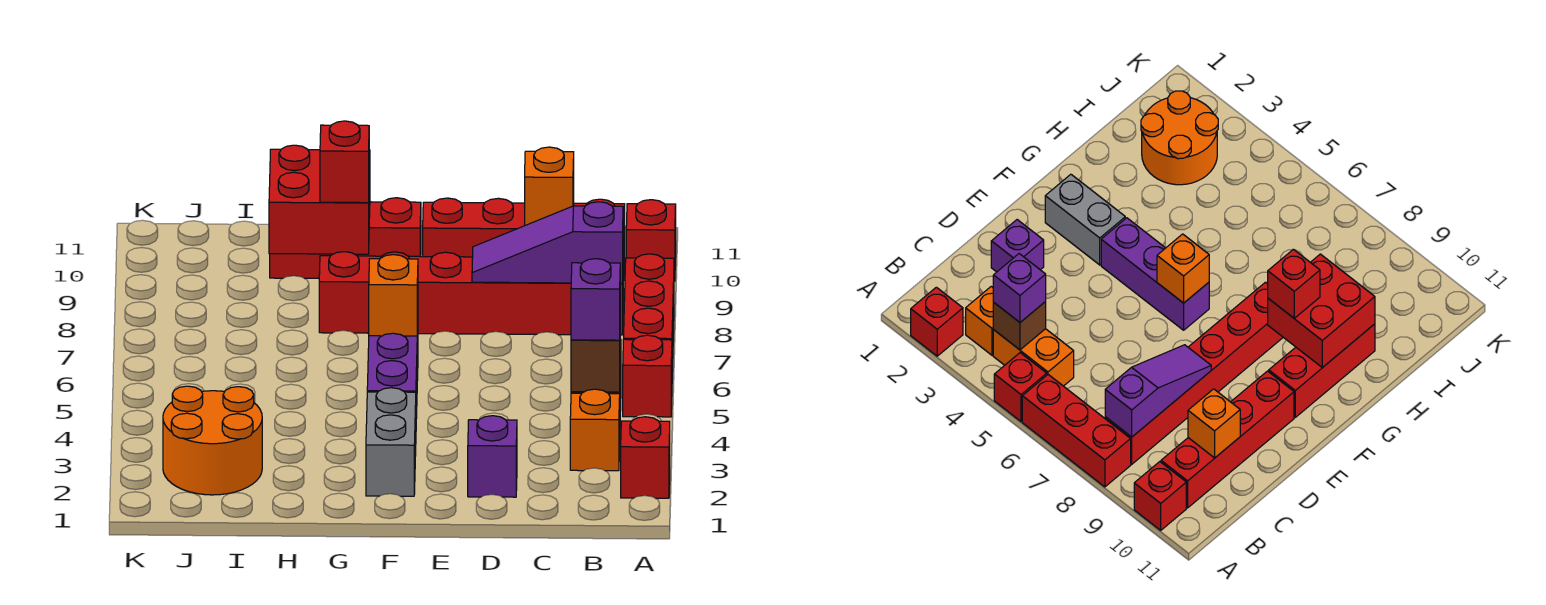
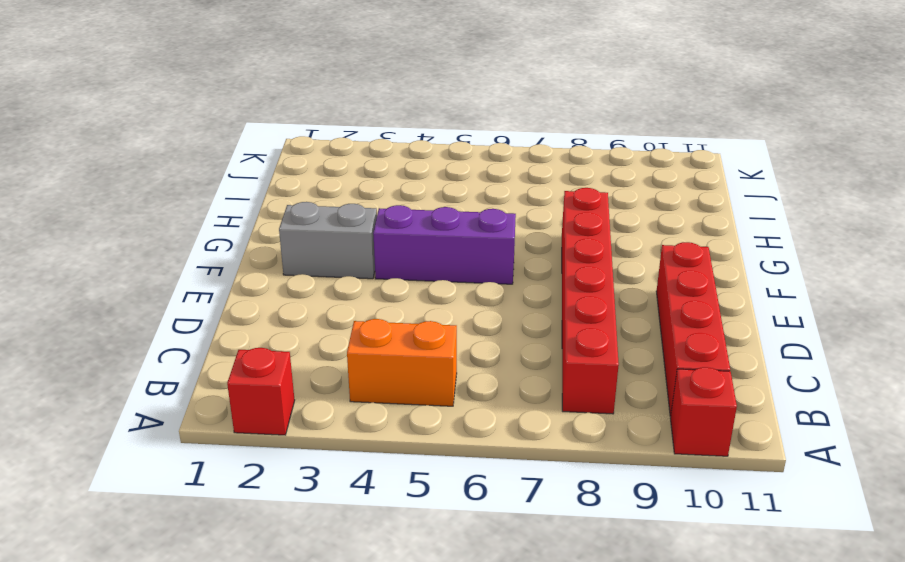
none -> red brick A5 level 1
none -> red brick A6:A8 level 1
none -> orange brick B3 level 1

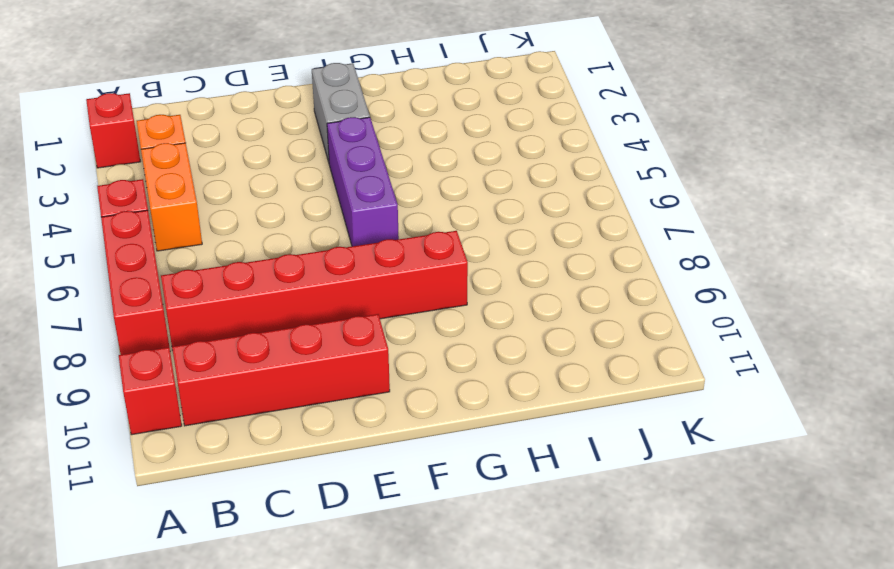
none -> purple brick D2 level 1
none -> red brick F10:H10 level 1
none -> orange round brick I2:J3 level 1

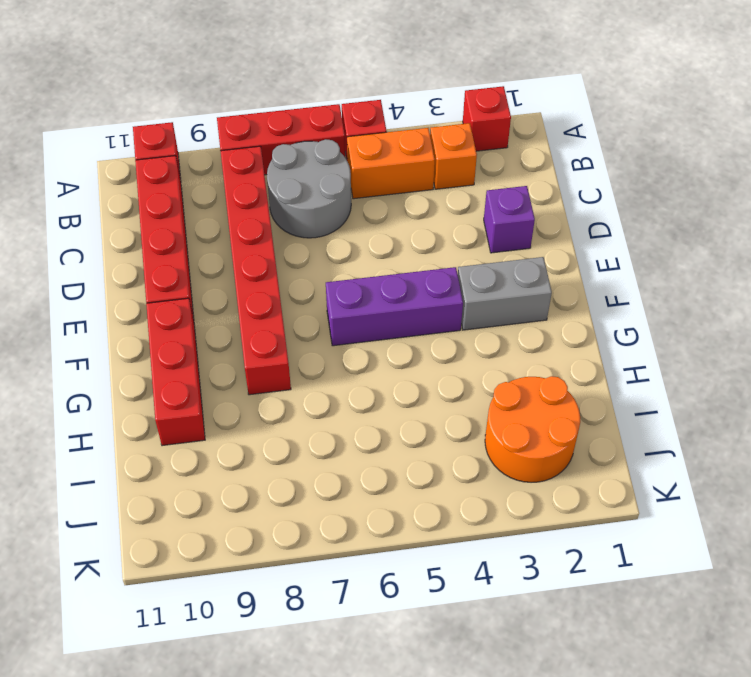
grey round brick B6:C7 level 1 -> none
none -> brown brick B4 level 2
none -> purple slope B8:D8 level 2 top B
none -> orange brick C10 level 2

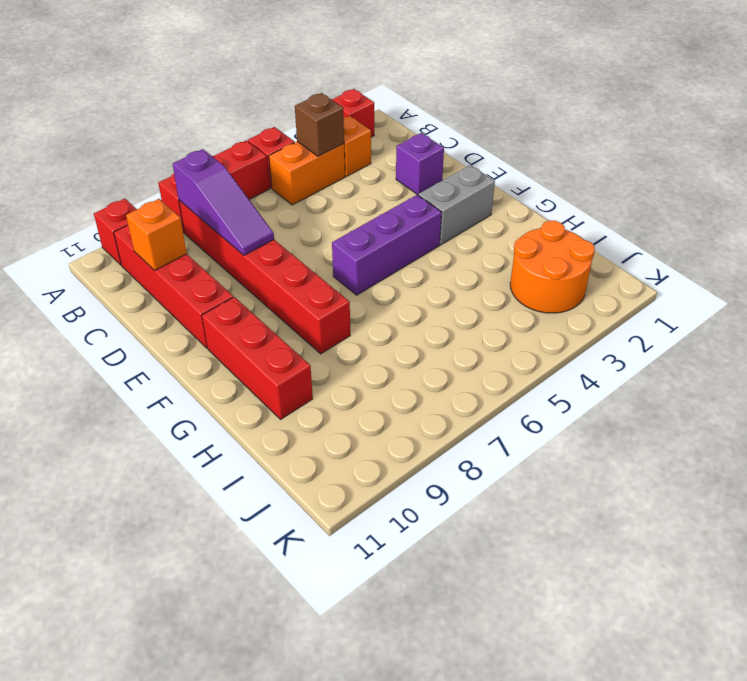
none -> orange brick F6 level 2
none -> red brick G9:H10 level 2
none -> purple brick B4 level 3

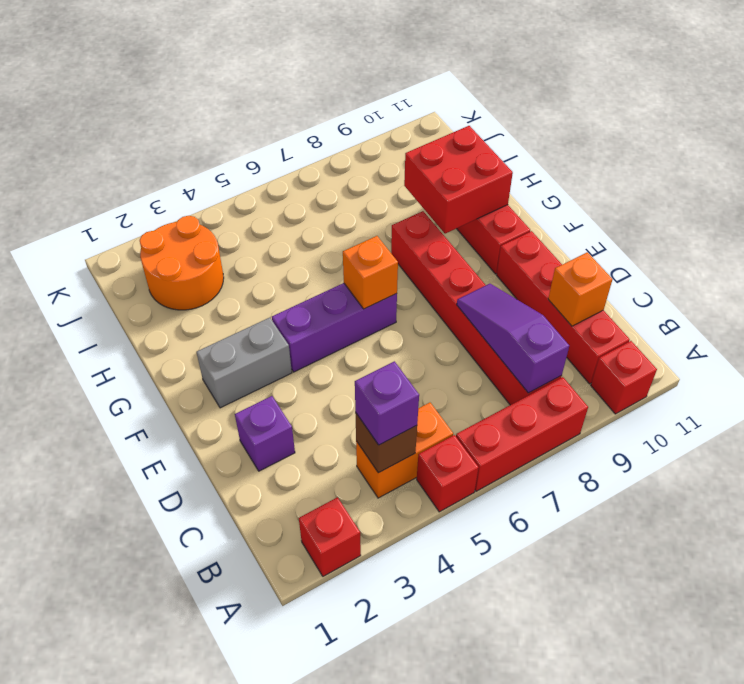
none -> orange brick B3 level 1
none -> red brick G9 level 3

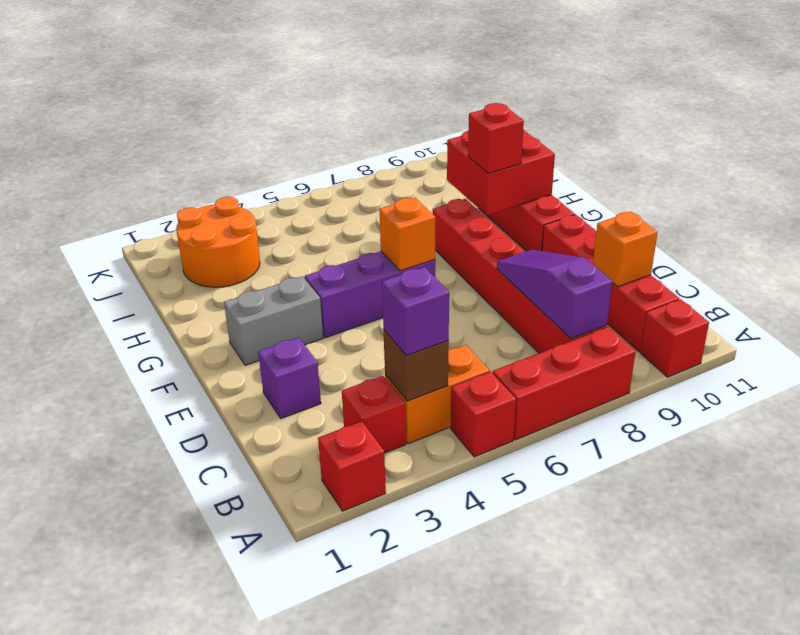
red brick B3 level 1 -> orange brick B3 level 1

